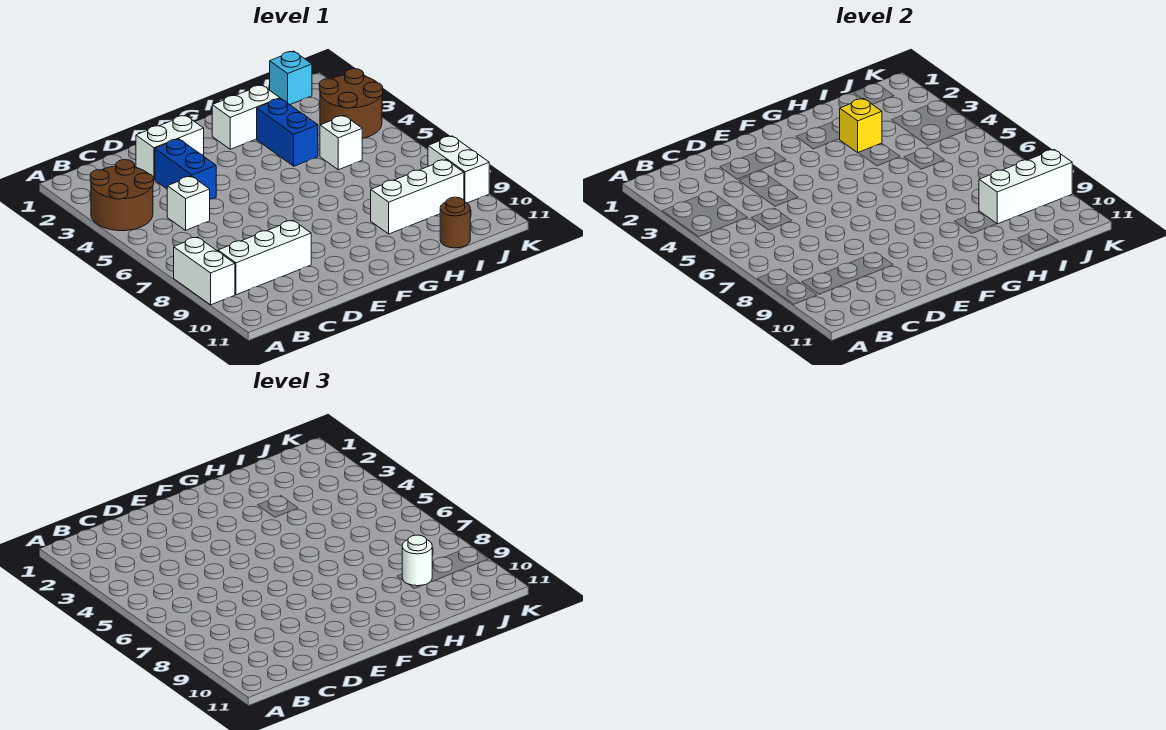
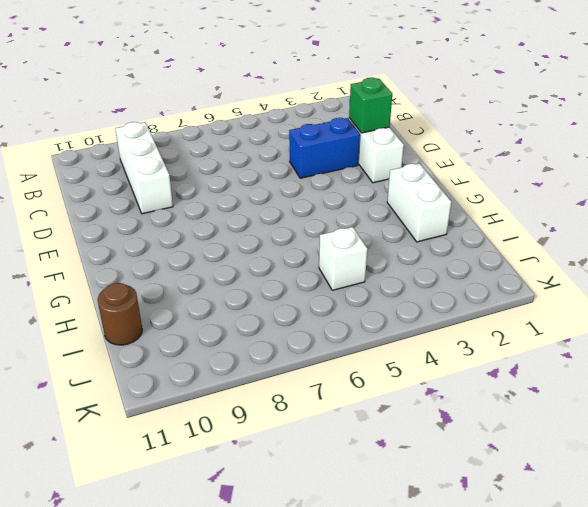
green brick D2 level 2 -> none
none -> brown round brick A3:B4 level 1
none -> white brick A8:A9 level 1
none -> white brick C5 level 1

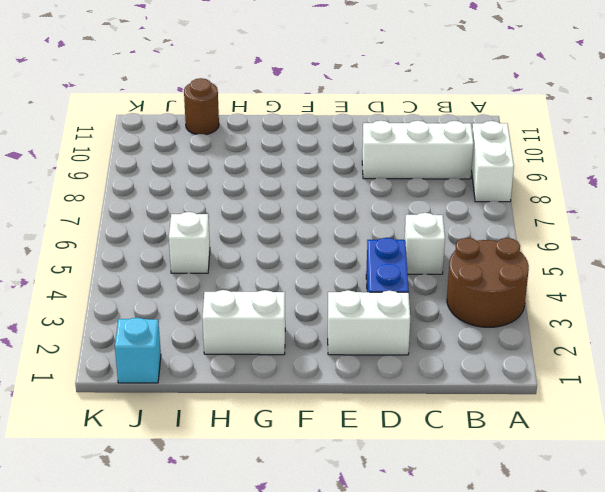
none -> blue brick H3:H4 level 1
none -> white brick H9:J9 level 1
none -> brown round brick J3:K4 level 1

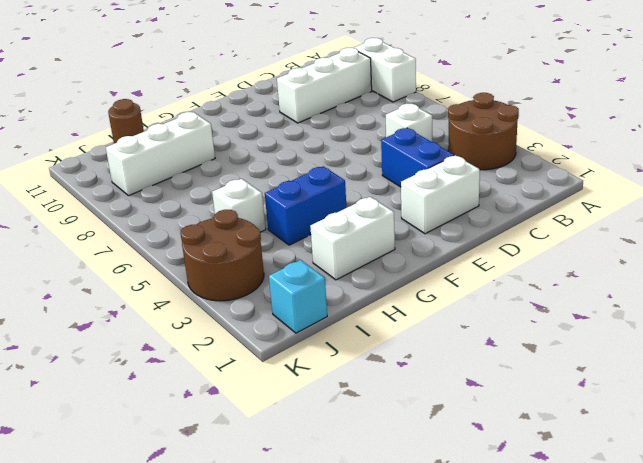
blue brick G4:H4 level 1 -> blue brick H3:H4 level 1
none -> white brick K8:K9 level 1
none -> yellow brick H3 level 2
none -> white brick I9:K9 level 2

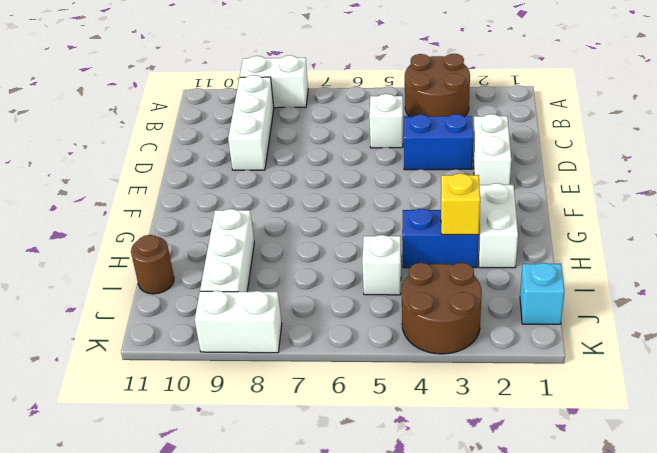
none -> white brick I9:K9 level 2
none -> white round brick I9 level 3

